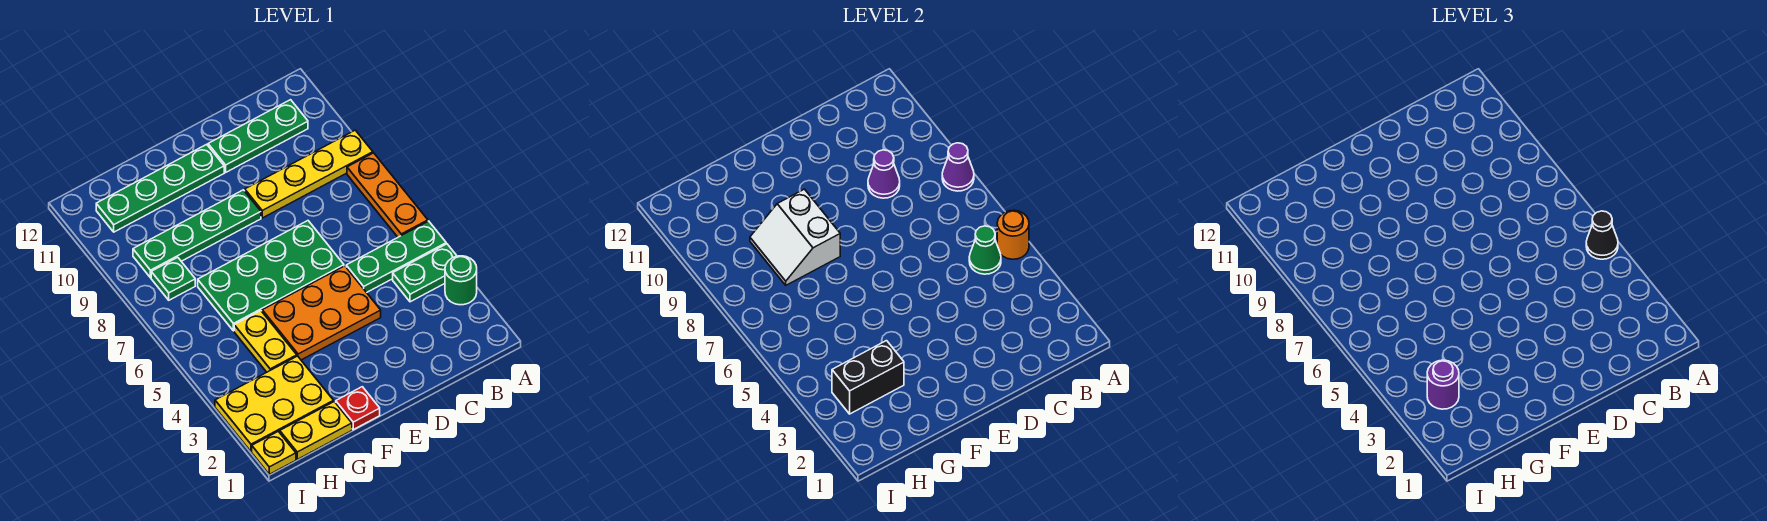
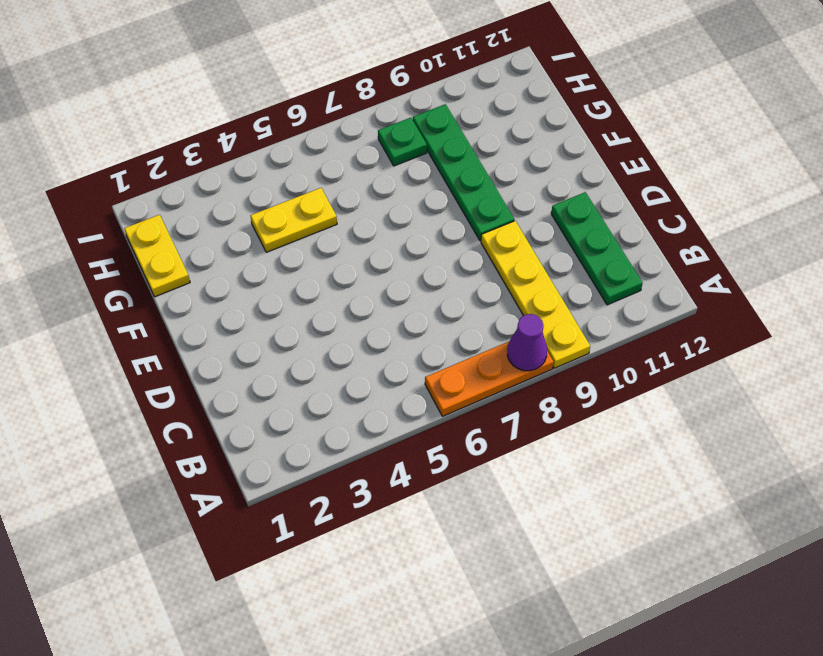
none -> green round brick A3 level 1
none -> green plate A4:B4 level 1
none -> green plate A5:C5 level 1

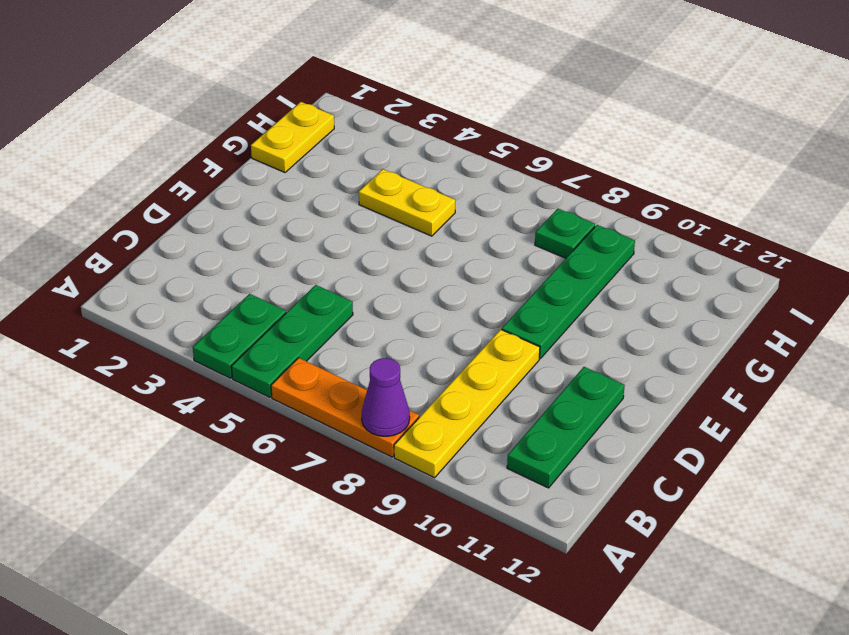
none -> green round brick A3 level 1
none -> orange plate D4:F5 level 1
none -> green plate D6:G7 level 1

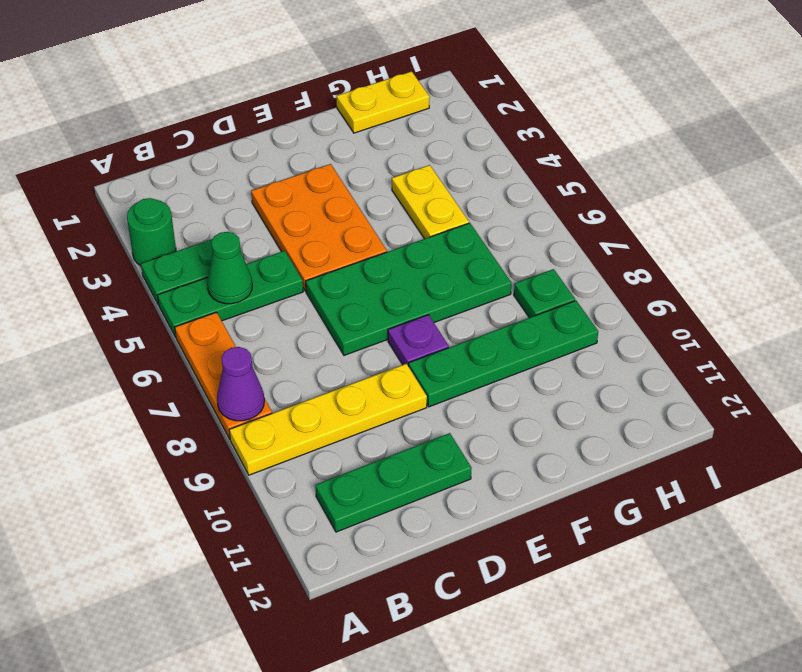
orange plate D3:E5 level 1 -> orange plate D4:F5 level 1
purple plate E8 level 1 -> none
none -> green plate E11:H11 level 1
none -> red plate F1 level 1
none -> yellow plate G2:I3 level 1

